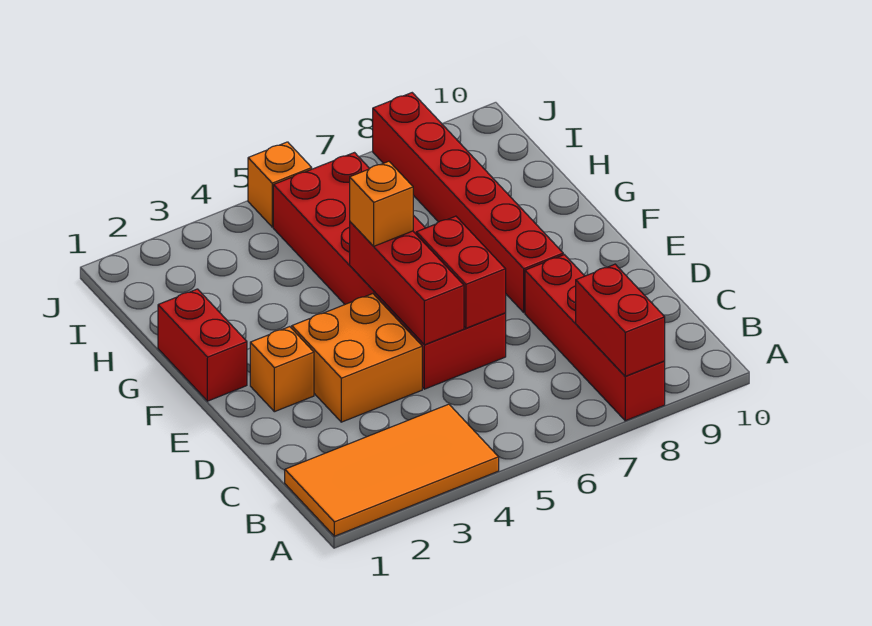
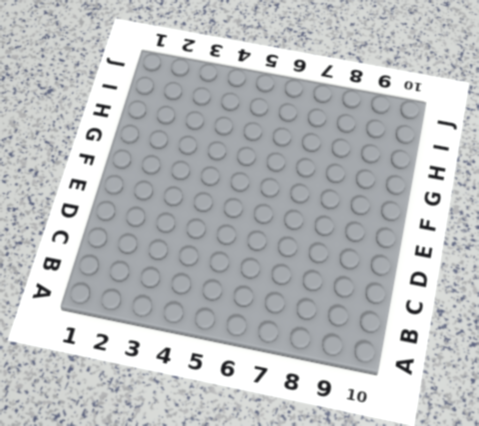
none -> orange tile A1:B4 level 1
none -> red brick A8:D8 level 1
none -> orange brick D3:E4 level 1

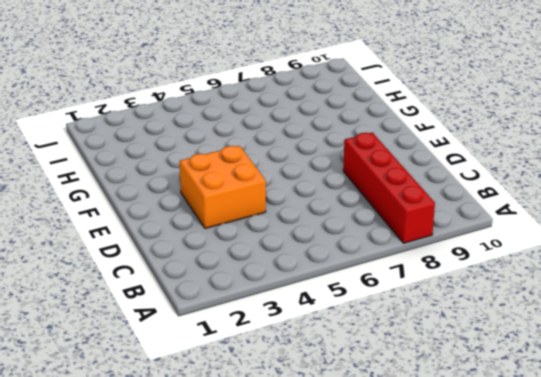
none -> orange tile A1:B4 level 1
none -> red brick D5:I6 level 1
none -> orange brick E2 level 1

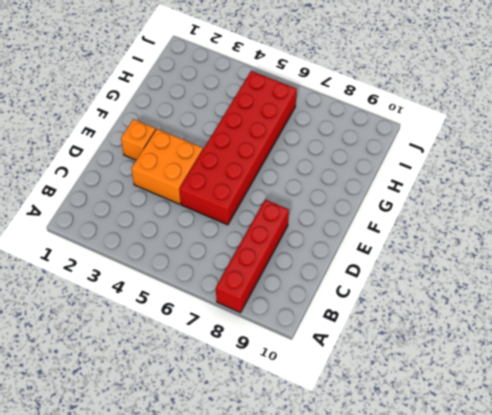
none -> orange tile A1:B4 level 1
none -> red brick E8:J8 level 1
none -> red brick F1:G1 level 1

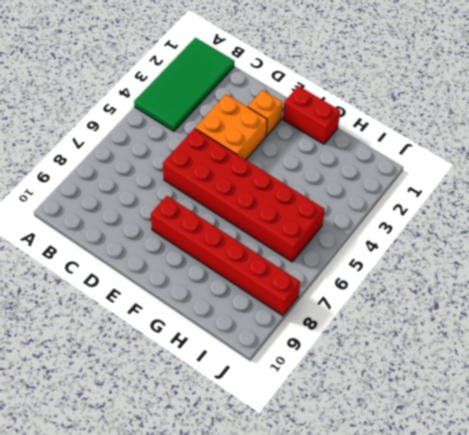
green tile A1:B4 level 1 -> orange tile A1:B4 level 1
none -> red brick A8:D8 level 1
none -> orange brick J5 level 1
none -> red brick A8:B8 level 2

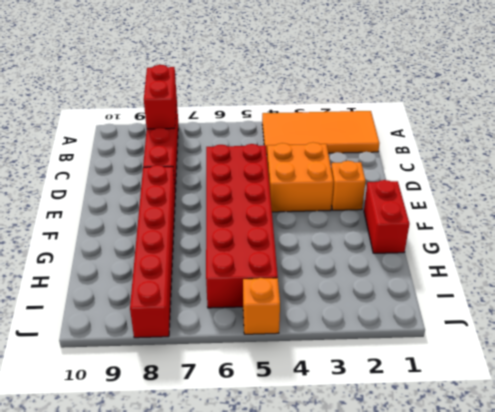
none -> red brick D5:F5 level 2
none -> red brick D6:E6 level 2
none -> orange brick F5 level 3

